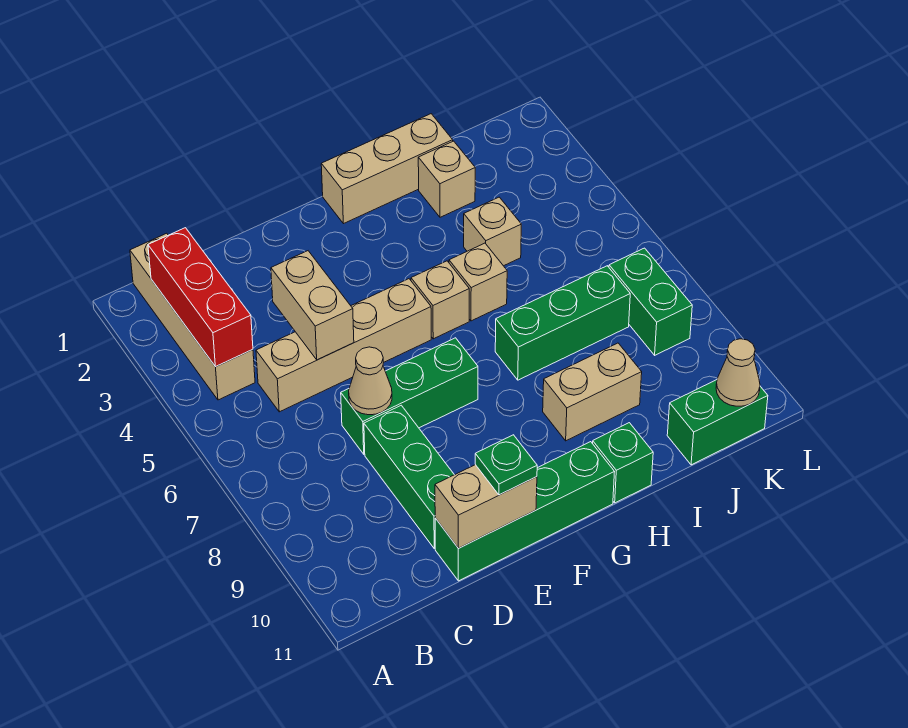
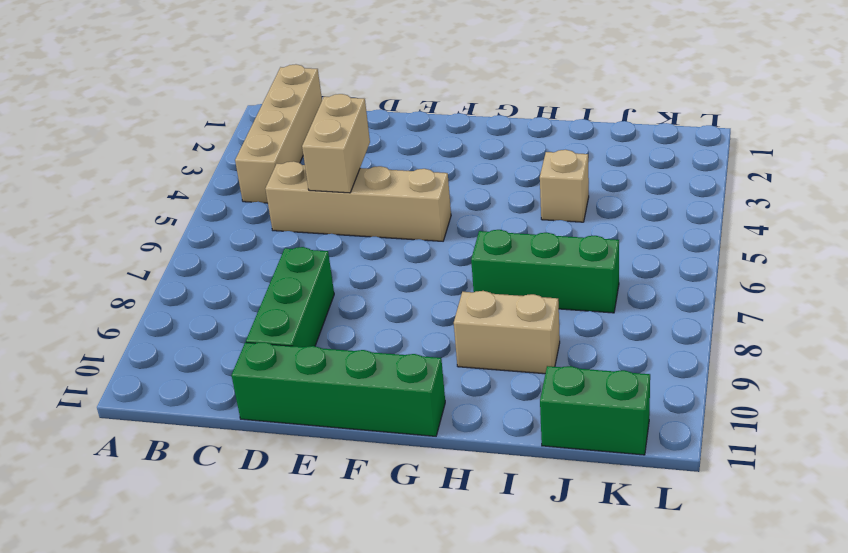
none -> green brick D7:F7 level 1
none -> tan brick G1:I1 level 1
none -> tan brick G5 level 1

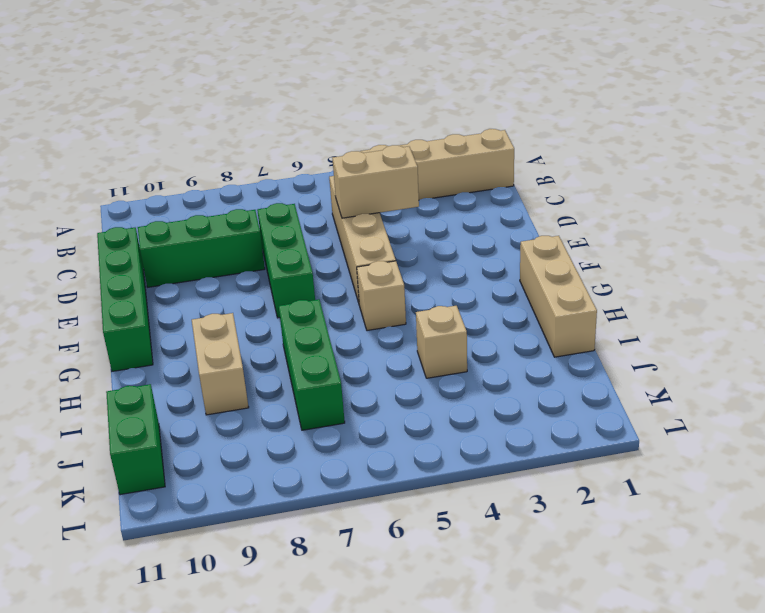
none -> tan brick H5 level 1
none -> green brick H11 level 1
none -> tan brick I2 level 1

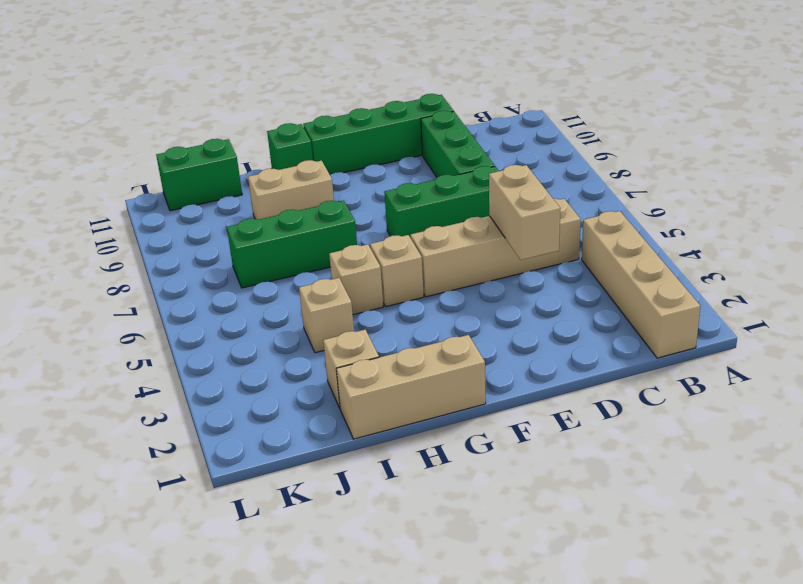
none -> green brick K7:K8 level 1
none -> red brick B2:B4 level 2
none -> tan cone D7 level 2

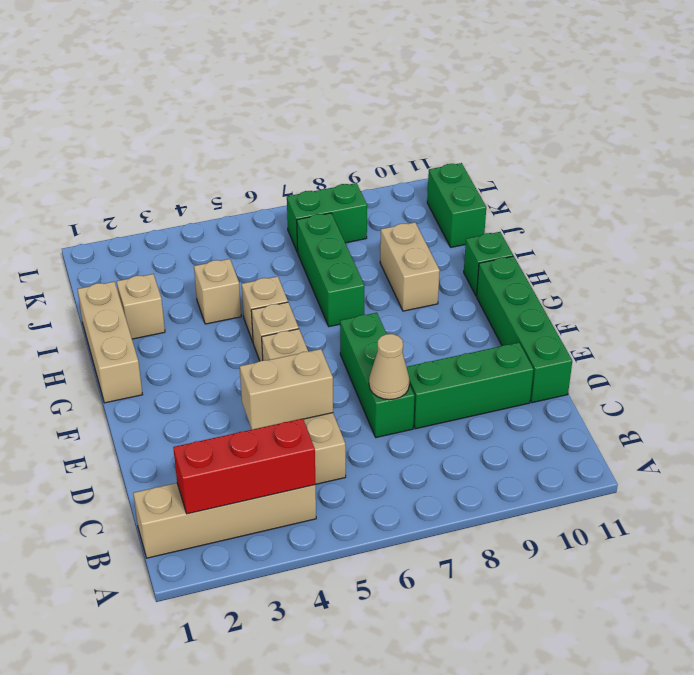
none -> tan brick D11:E11 level 2
none -> tan cone K11 level 2
none -> green plate E11 level 3

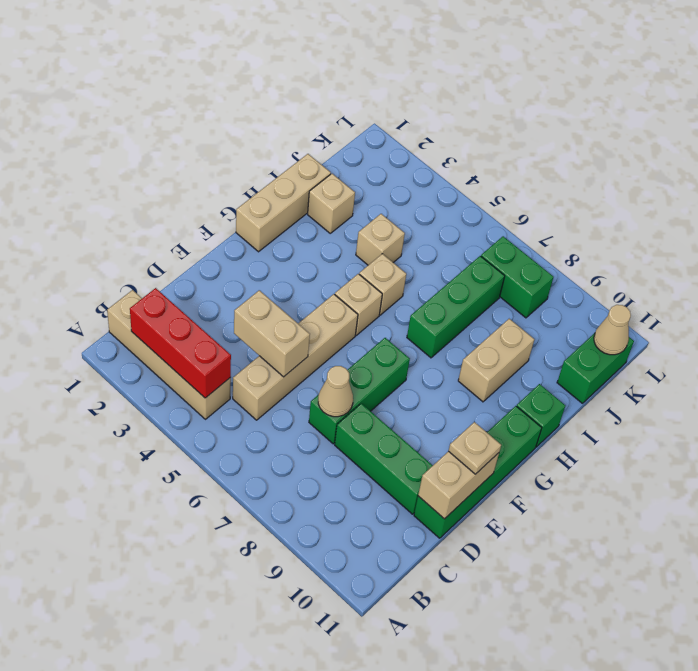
tan plate E11 level 3 -> green plate E11 level 3

